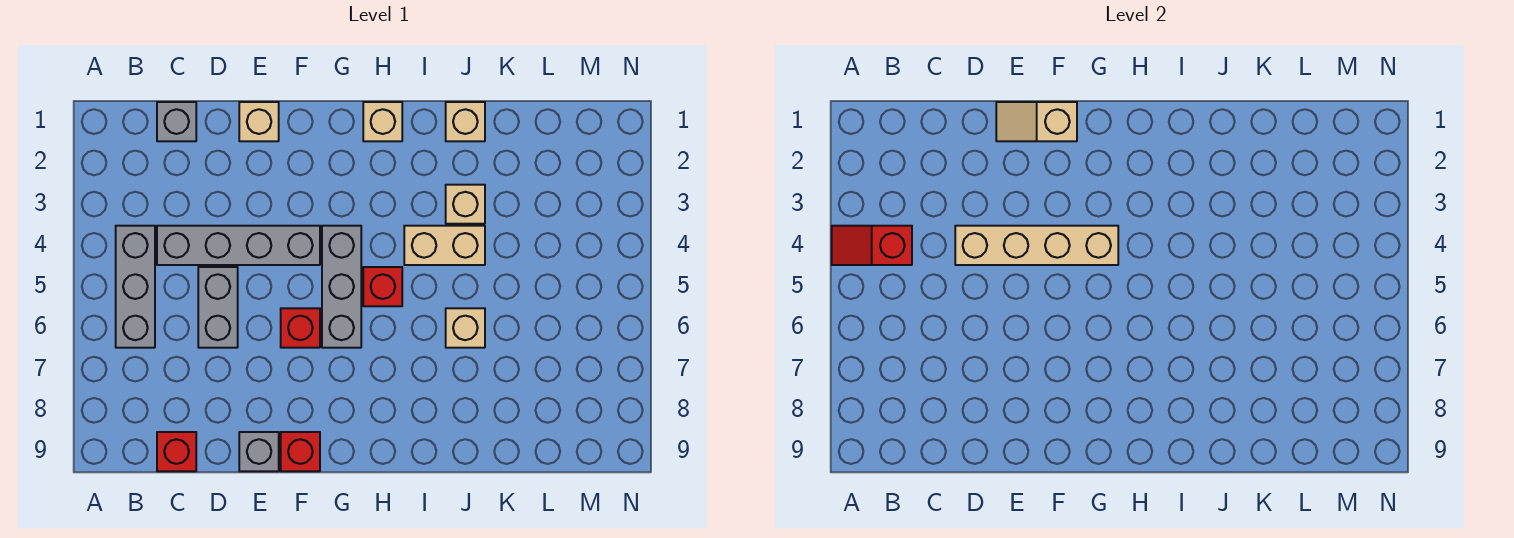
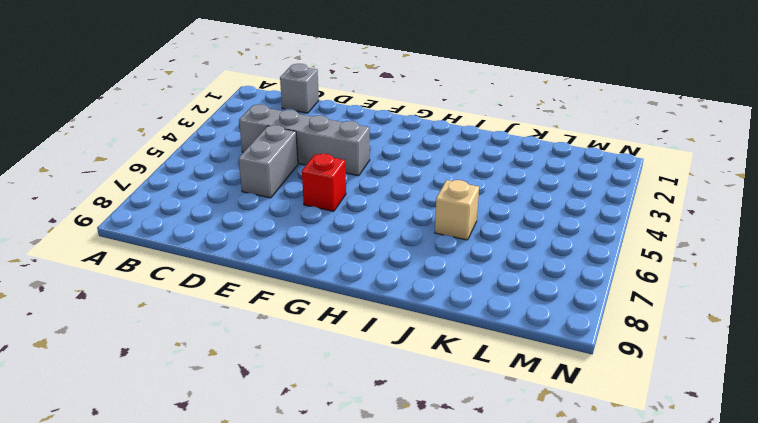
none -> grey brick B4:B6 level 1
none -> red brick C9 level 1
none -> tan brick E1 level 1

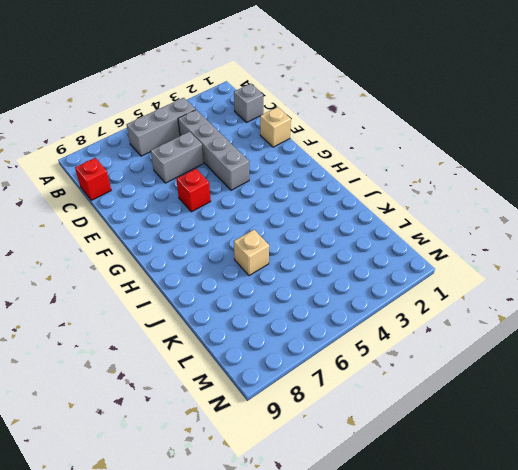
none -> grey brick E9 level 1
none -> red brick F9 level 1
none -> grey brick G4:G6 level 1

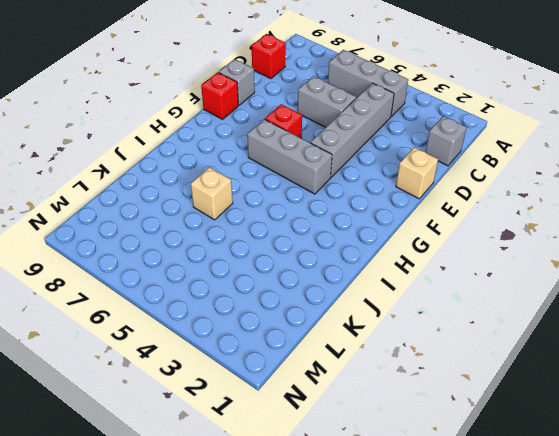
none -> tan brick H1 level 1
none -> red brick H5 level 1
none -> tan brick I4:J4 level 1

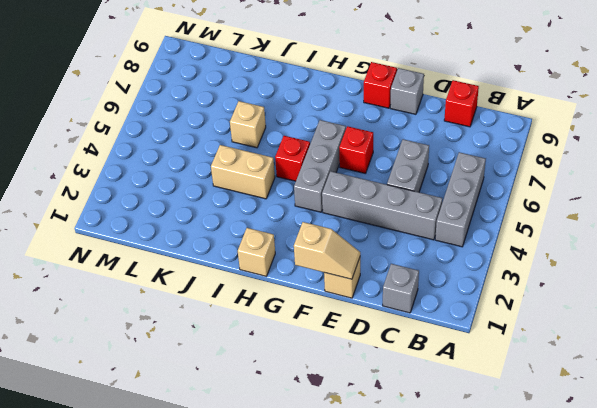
none -> tan brick J1 level 1
none -> tan brick J3 level 1
none -> red slope A4:B4 level 2 top B

